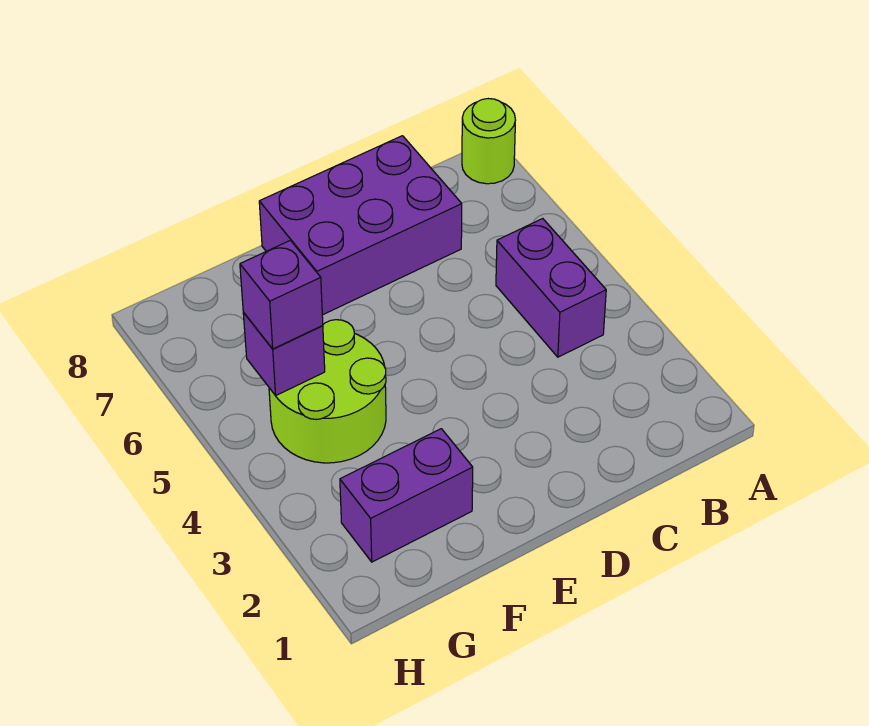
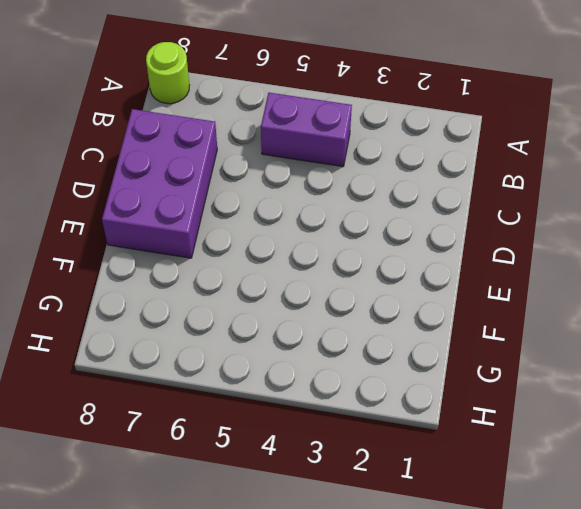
none -> purple brick F2:G2 level 1
none -> lime round brick F4:G5 level 1

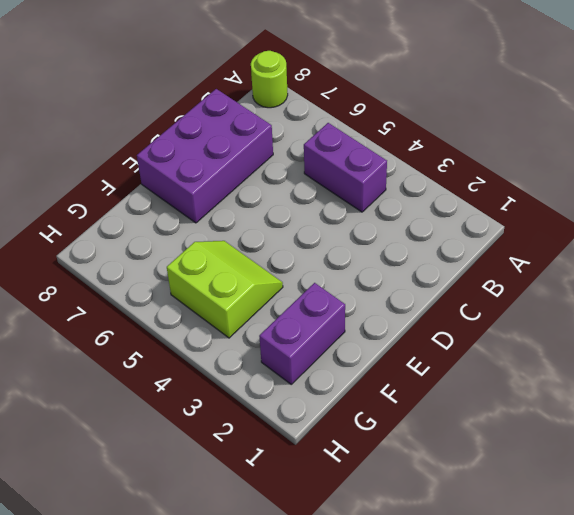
lime slope F4:G5 level 1 top G -> lime round brick F4:G5 level 1
none -> purple brick G5 level 2
none -> purple brick G5 level 3

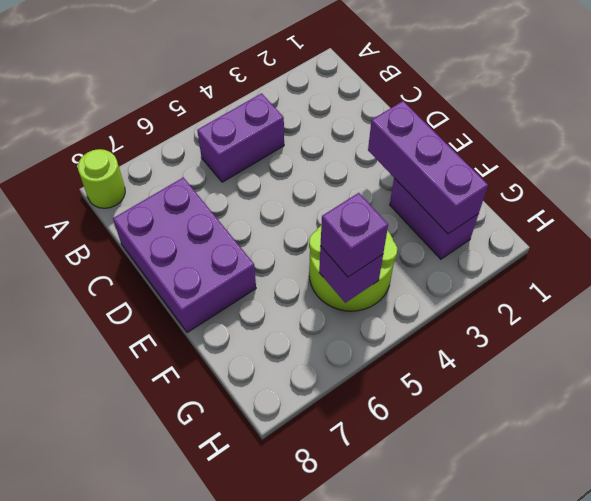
purple brick E2:G2 level 2 -> none

